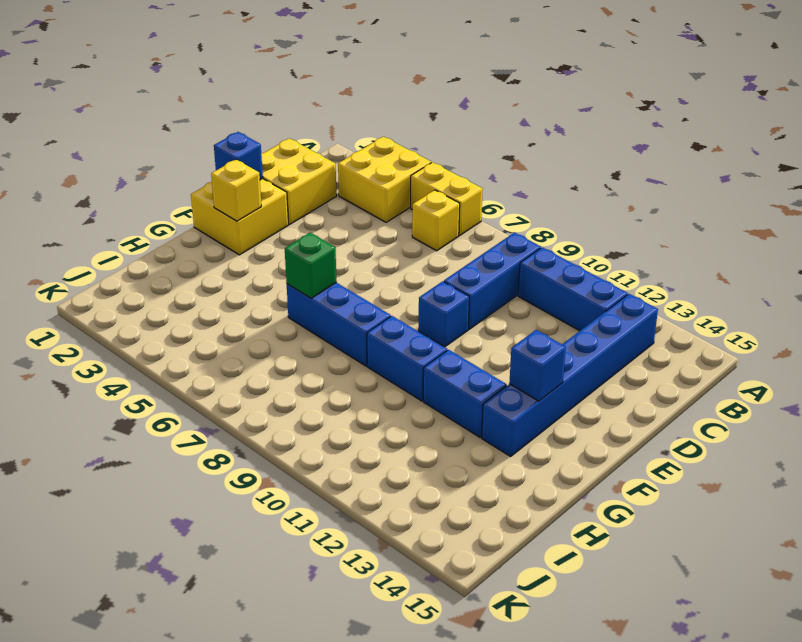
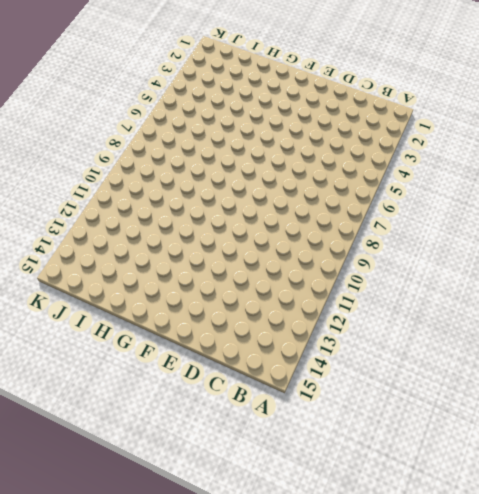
none -> yellow brick A3:B4 level 1
none -> yellow brick A5:A6 level 1
none -> yellow brick B6 level 1

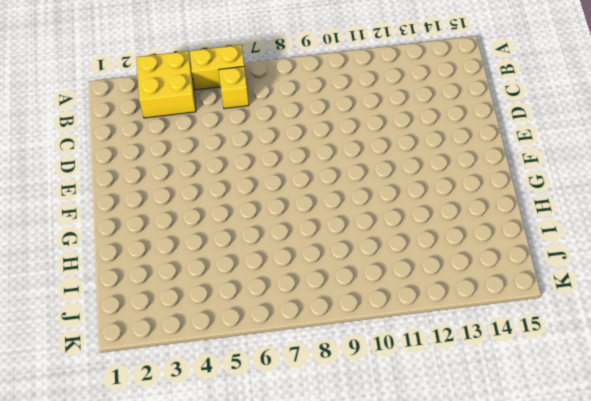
none -> blue brick B9:D9 level 1
none -> blue brick B10:B12 level 1
none -> blue brick B13:G13 level 1

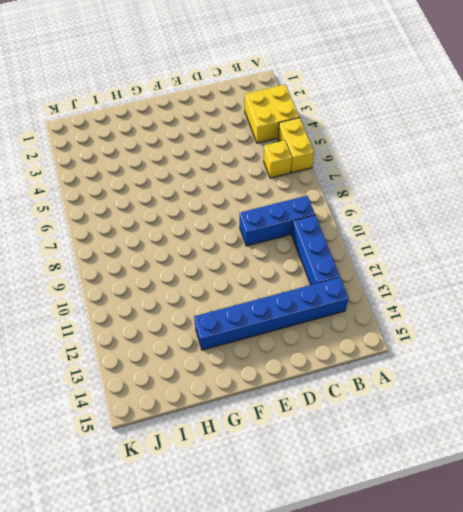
none -> yellow brick C1:D2 level 1
none -> yellow brick E1:F2 level 1
none -> blue brick E9 level 1

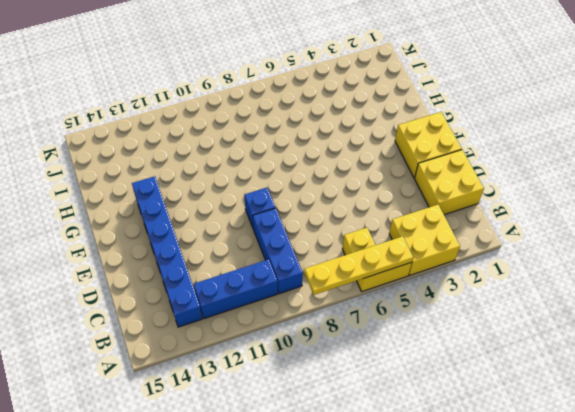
yellow plate A5:A8 level 2 -> none
none -> blue brick G6:G8 level 1
none -> blue brick G9:G10 level 1
none -> blue brick G11:G12 level 1

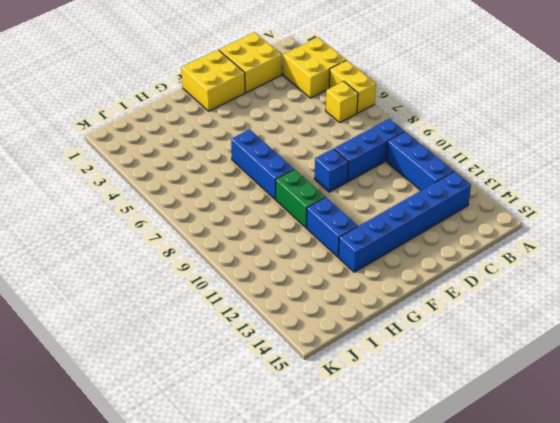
green brick G9:G10 level 1 -> blue brick G9:G10 level 1
none -> blue brick E1 level 2
none -> yellow brick F2 level 2
none -> blue brick F13 level 2

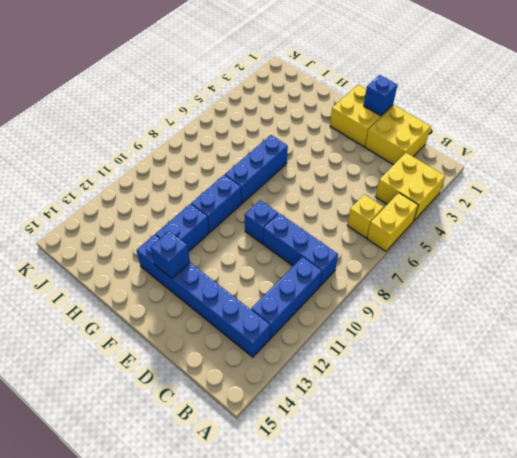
none -> yellow brick F2 level 2
none -> green brick G6 level 2

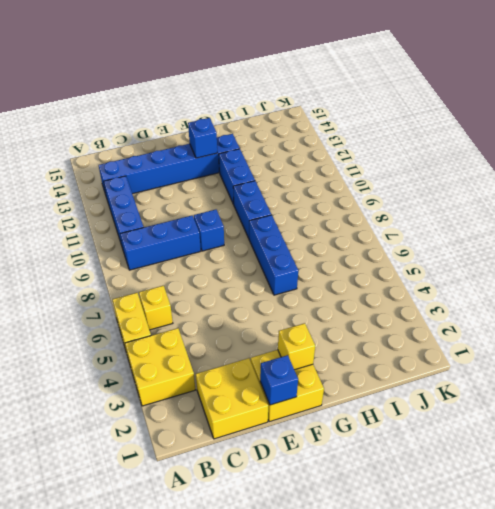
none -> green brick G6 level 2

